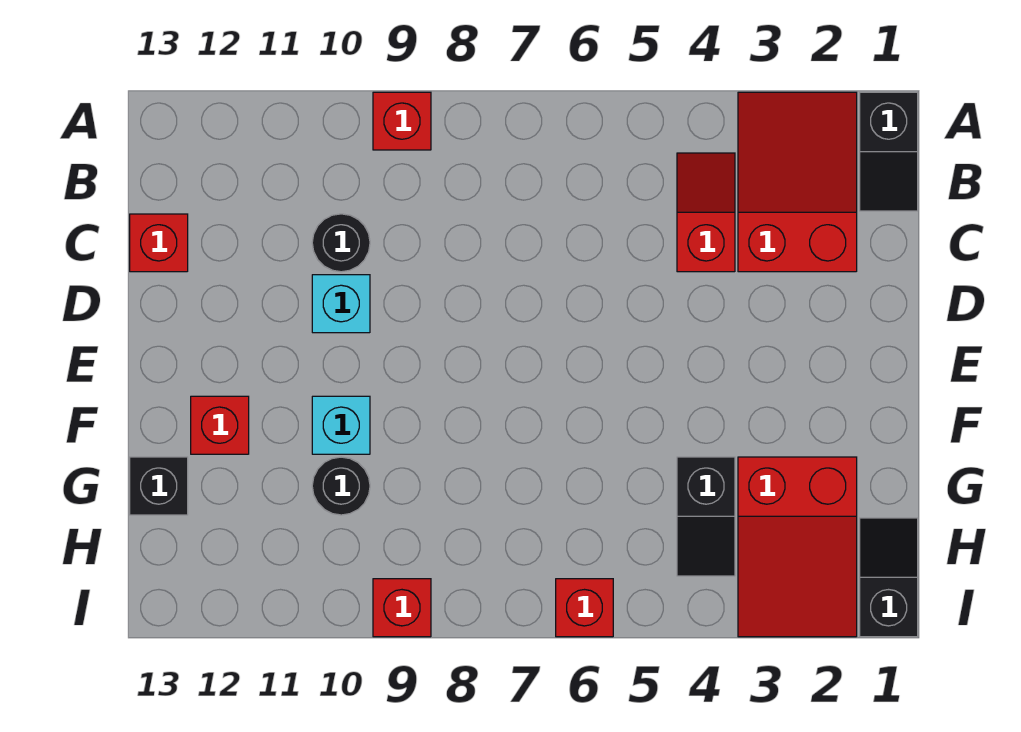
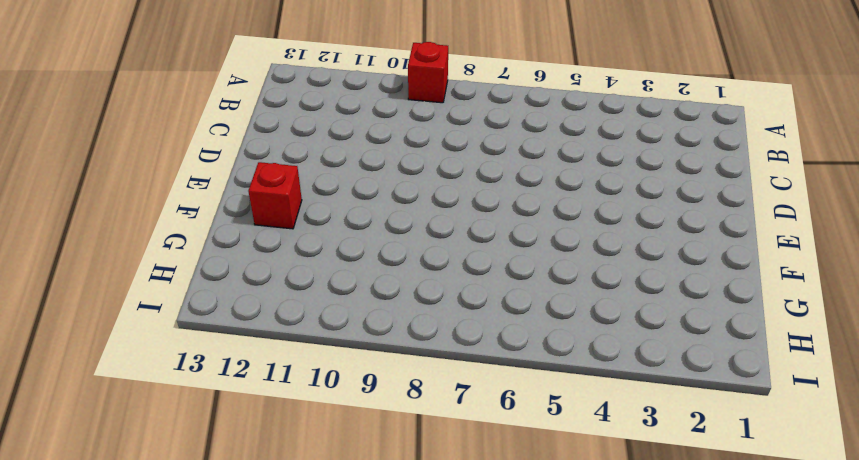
none -> black slope A1:B1 level 1 top A
none -> red slope A2:C3 level 1 top C
none -> red slope B4:C4 level 1 top C

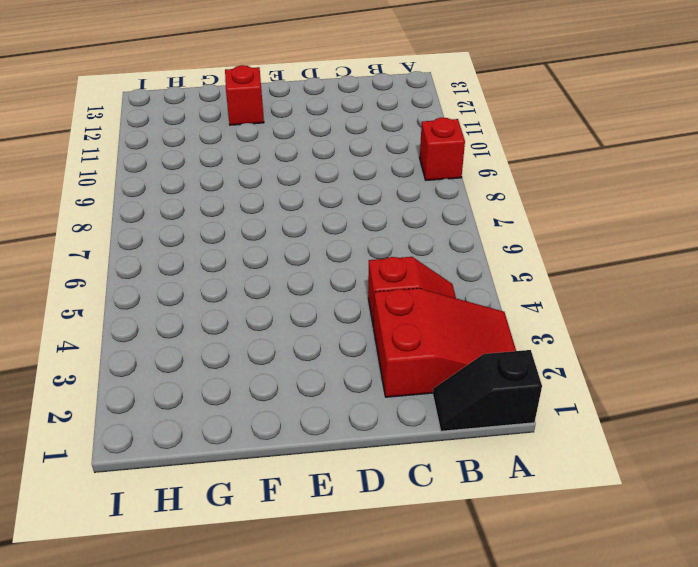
none -> black round brick C10 level 1
none -> red brick C13 level 1
none -> cyan brick D10 level 1

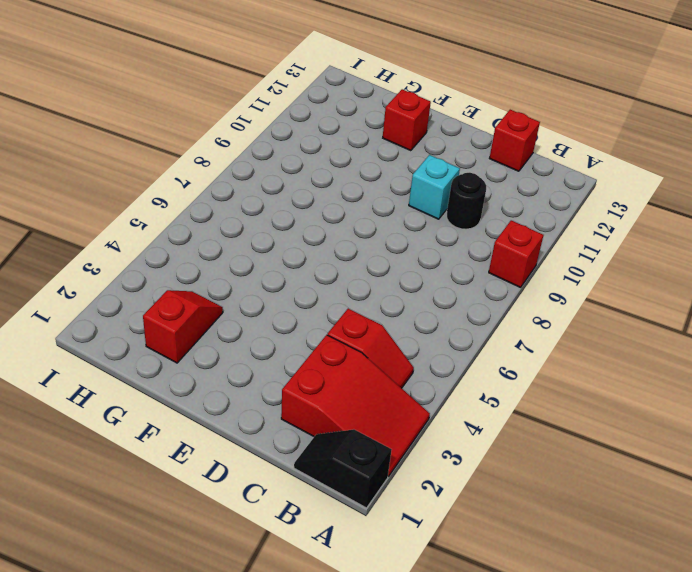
red slope G2:G3 level 1 top 2 -> red slope G2:I3 level 1 top G
none -> cyan brick F10 level 1
none -> black slope G4:H4 level 1 top G
none -> black round brick G10 level 1

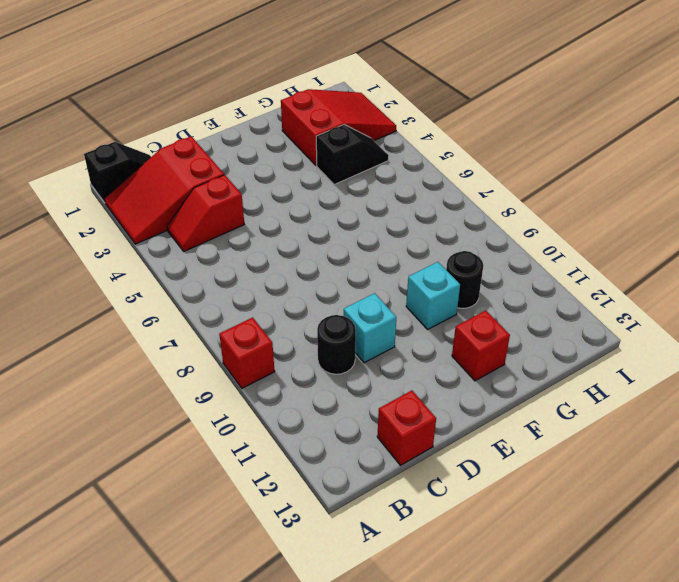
none -> black brick G13 level 1
none -> black slope H1:I1 level 1 top I
none -> red brick I6 level 1

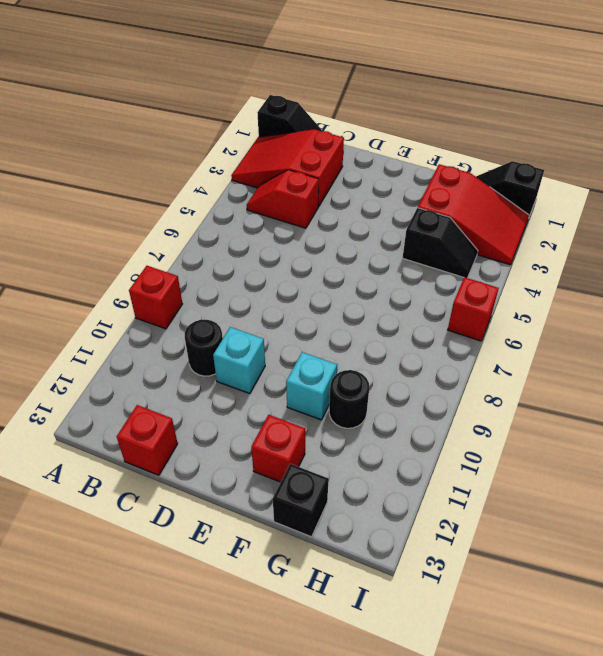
none -> red brick I9 level 1

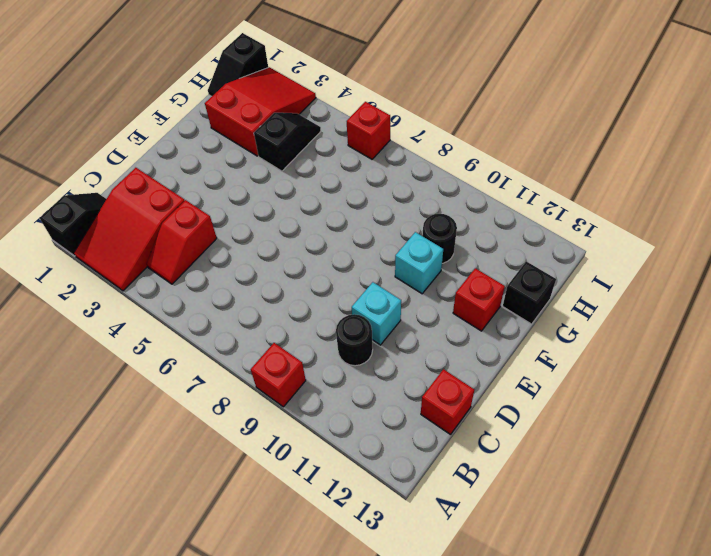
none -> red brick I9 level 1

